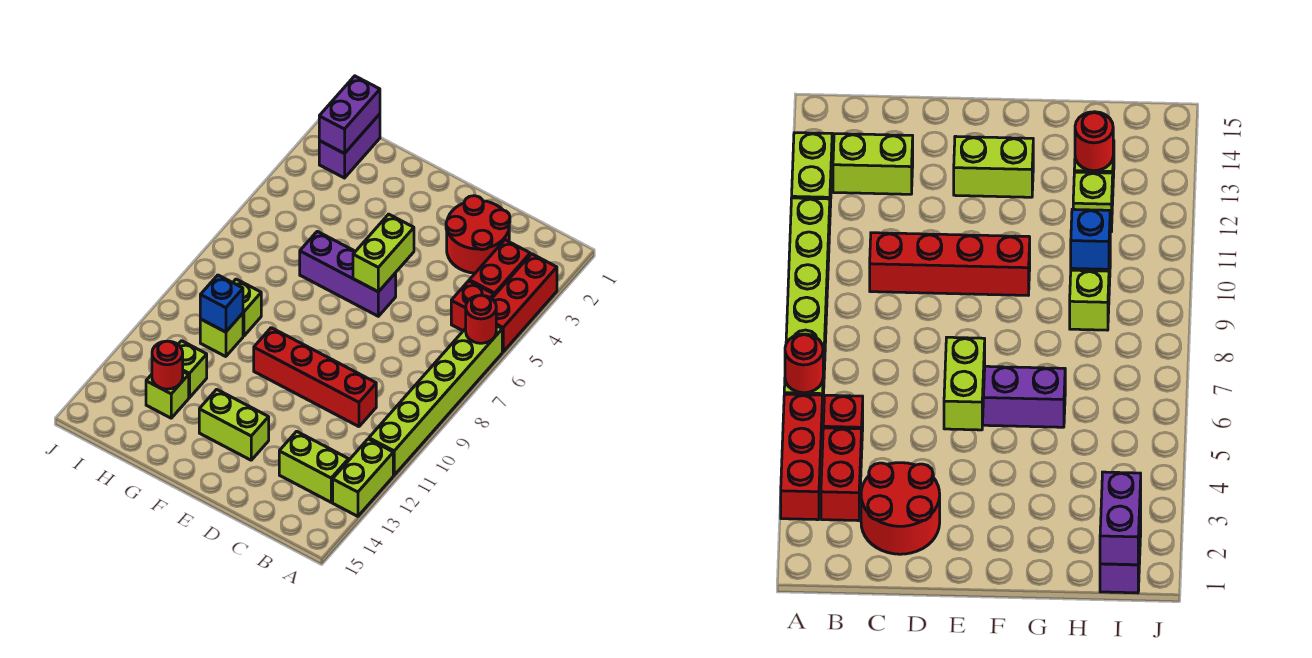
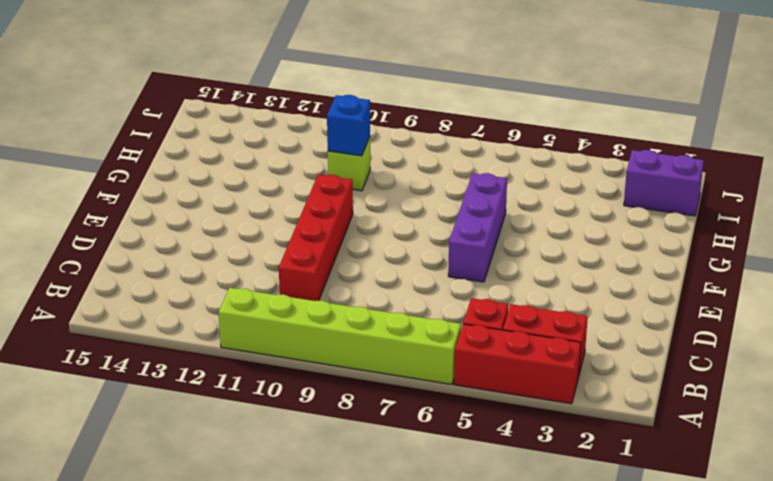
none -> lime brick A12:A13 level 1
none -> lime brick B13:C13 level 1
none -> red round brick C2:D3 level 1

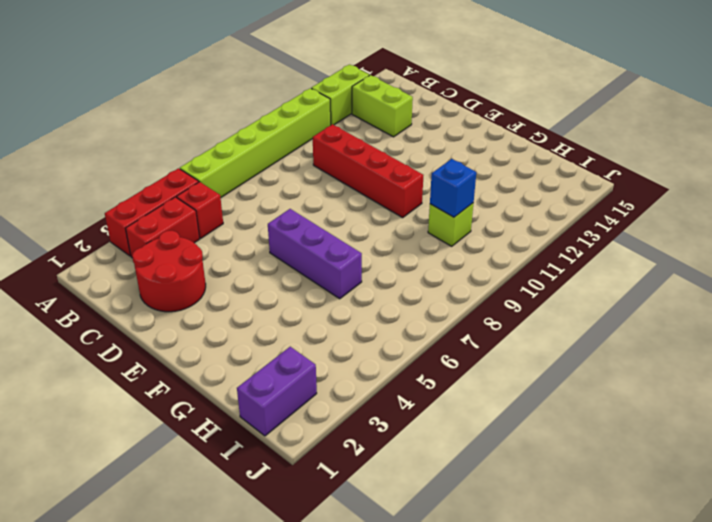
none -> lime brick E13:F13 level 1
none -> lime brick H9 level 1
none -> lime brick H12 level 1

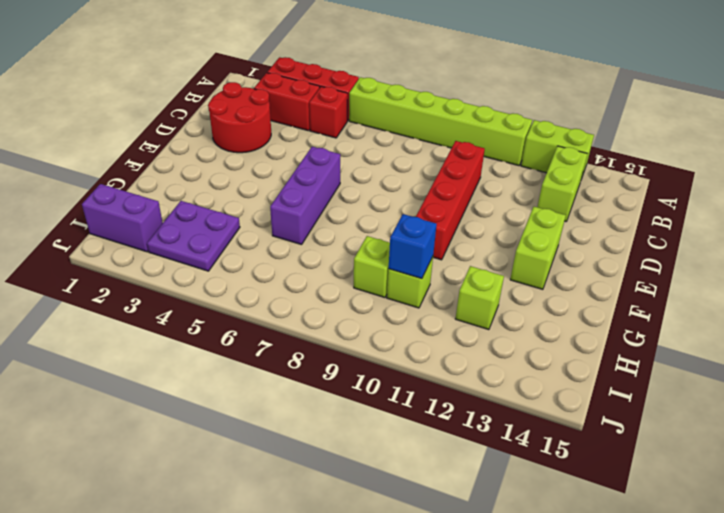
purple plate H3:I4 level 1 -> none
none -> lime brick H13 level 1
none -> red round brick A6 level 2
none -> lime brick E5:E6 level 2

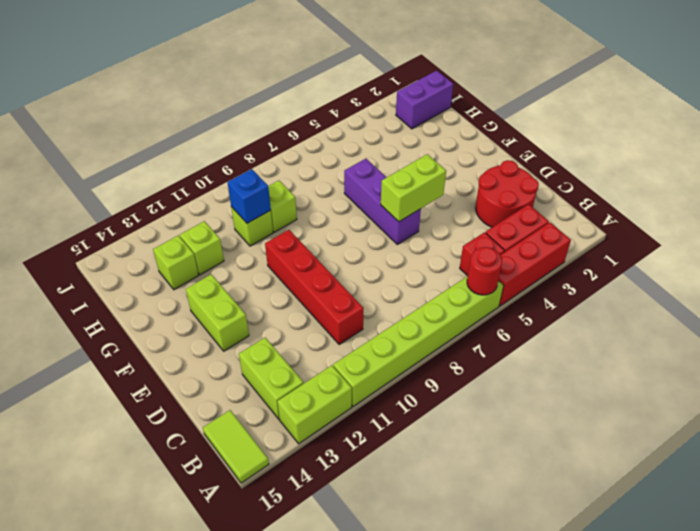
lime tile A15:B15 level 1 -> none
none -> red round brick H13 level 2
none -> purple brick I1:I2 level 2

